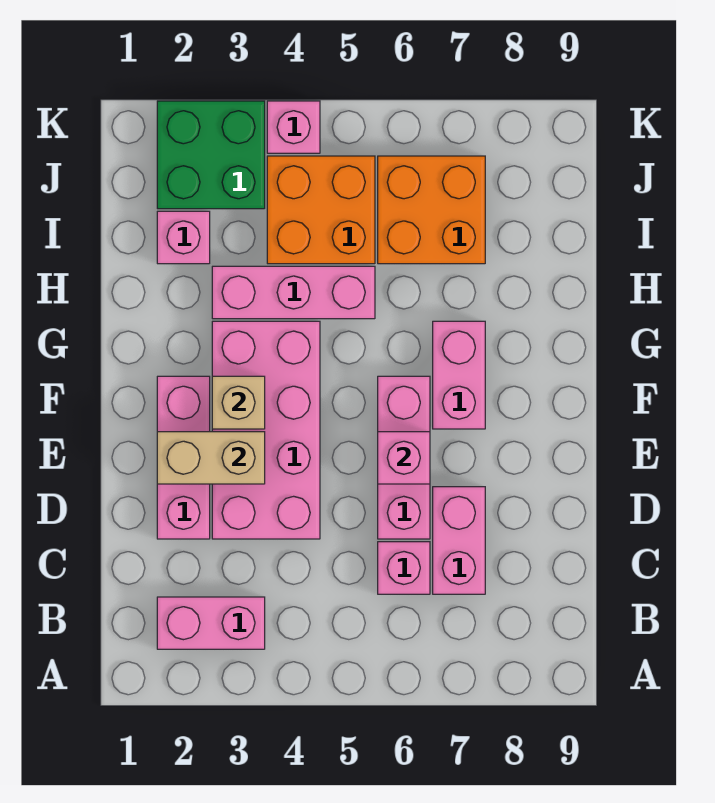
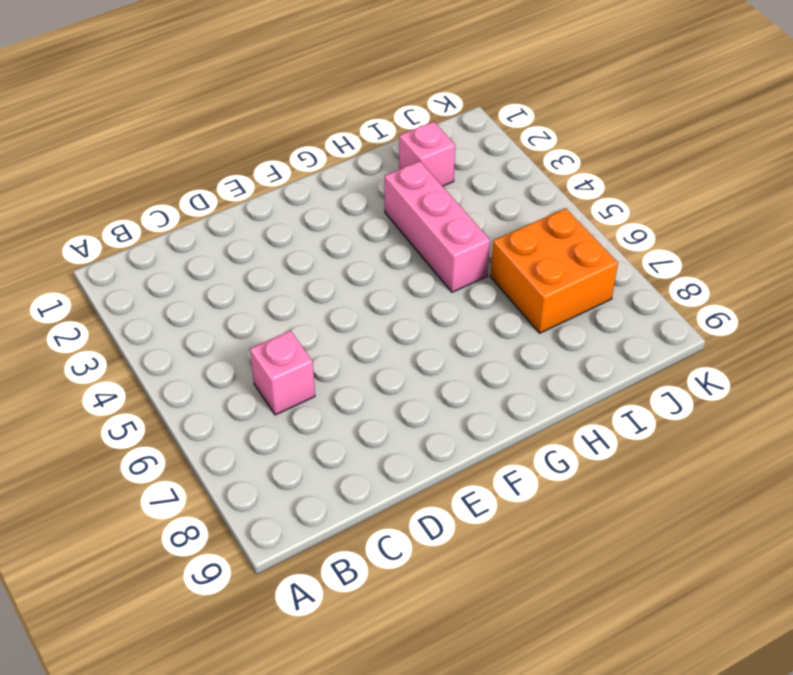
none -> pink brick B2:B3 level 1
none -> pink brick C7:D7 level 1
none -> pink brick D2:F2 level 1

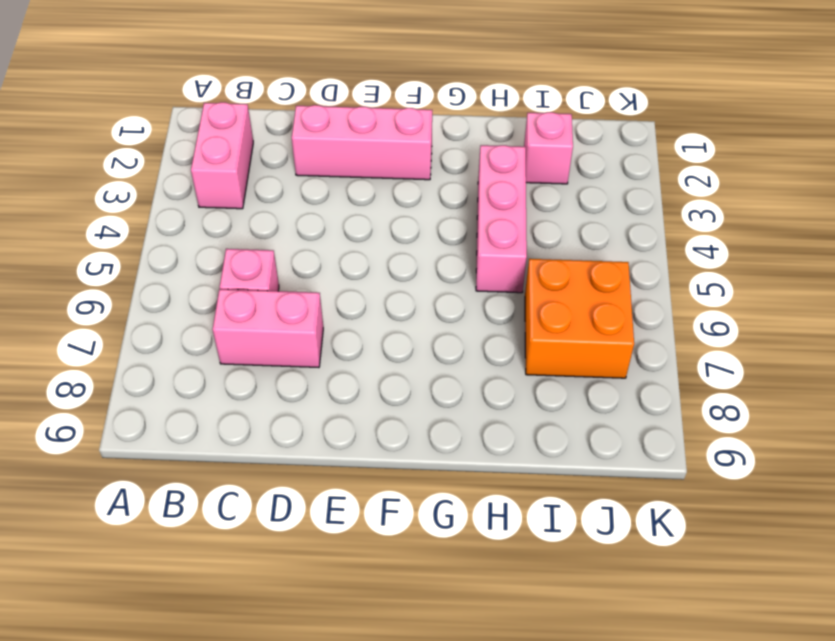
none -> pink brick D3:G4 level 1
none -> pink brick D6:F6 level 1
none -> pink brick F7:G7 level 1

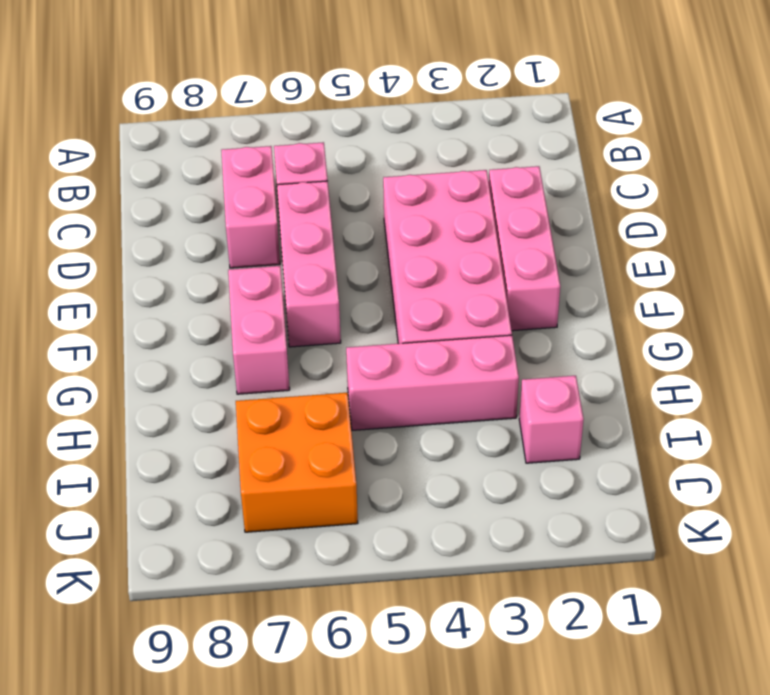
none -> pink brick B2:B3 level 1
none -> orange brick I4:J5 level 1
none -> green brick J2:K3 level 1

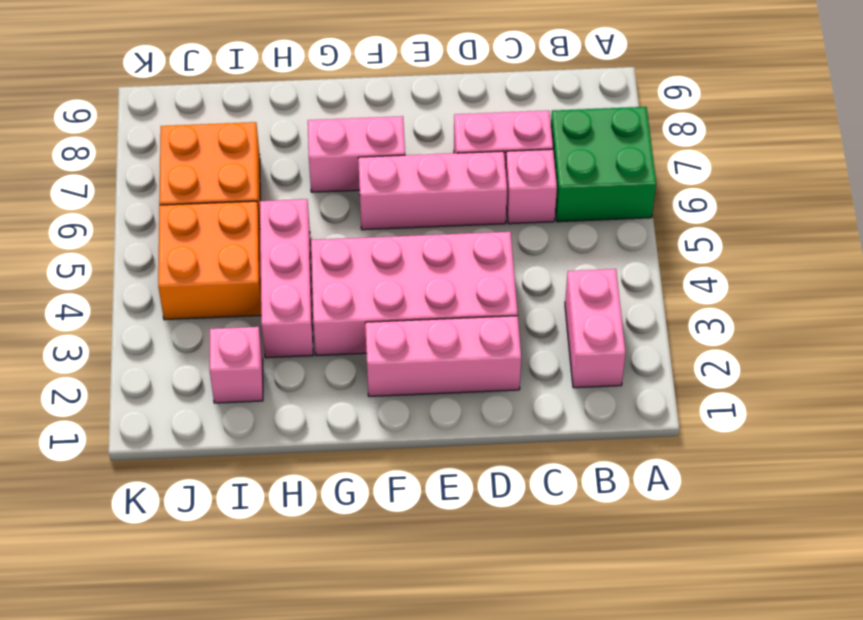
green brick A6:B7 level 1 -> green brick J2:K3 level 1
none -> pink brick K4 level 1
none -> tan brick E2:E3 level 2
none -> pink brick E6 level 2

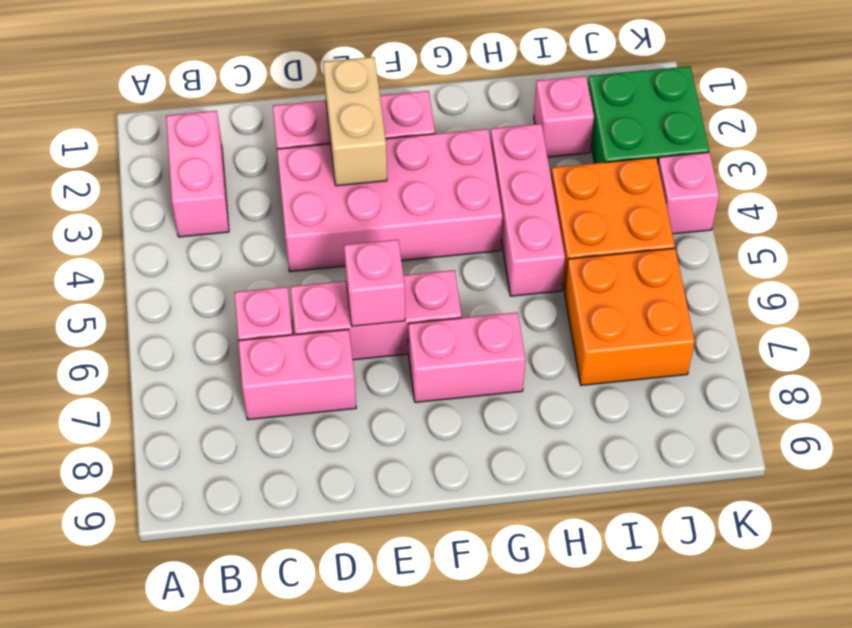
none -> tan brick F3 level 2

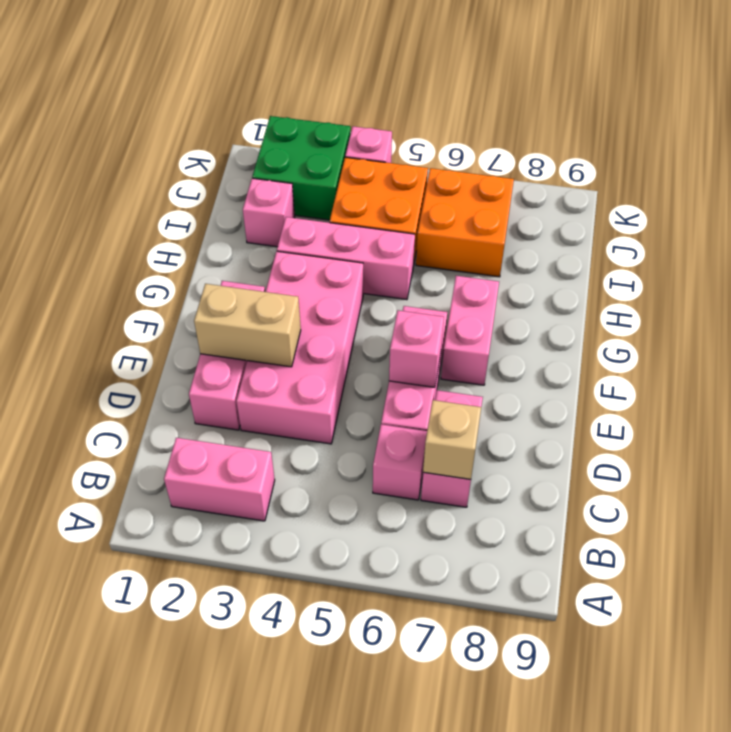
tan brick C7 level 2 -> tan brick F3 level 2

